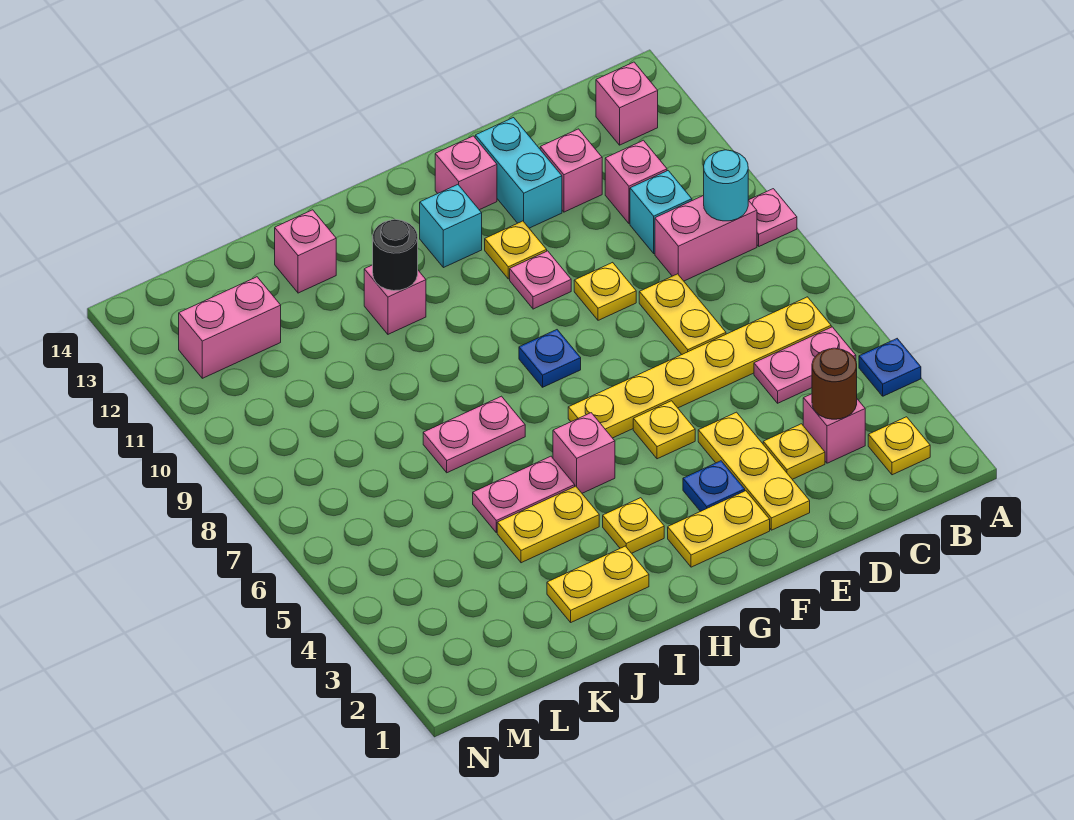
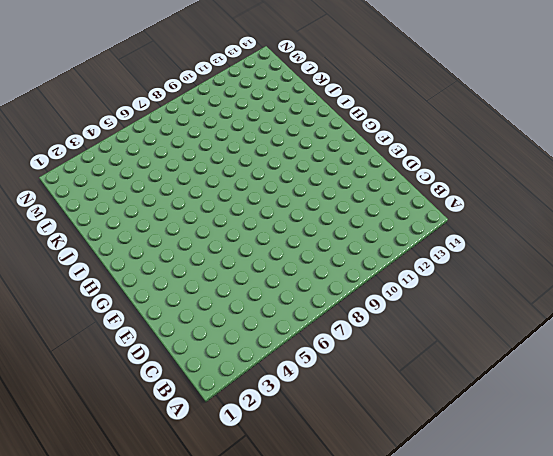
none -> blue plate A4 level 1
none -> pink plate A9 level 1
none -> yellow plate B2 level 1
none -> pink plate B5:C5 level 1

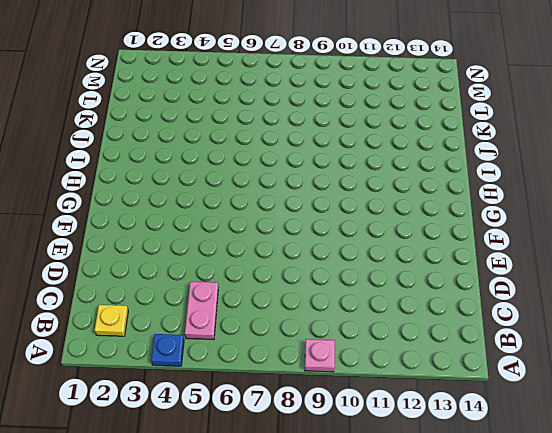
none -> yellow plate B6:G6 level 1
none -> pink brick B9:C9 level 1
none -> pink brick B13 level 1
none -> pink brick C3 level 1

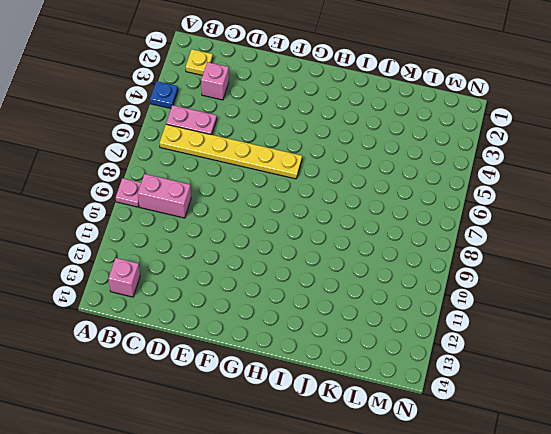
none -> cyan brick C10 level 1
none -> pink brick C11 level 1
none -> yellow plate D3 level 1
none -> yellow plate D7:D8 level 1

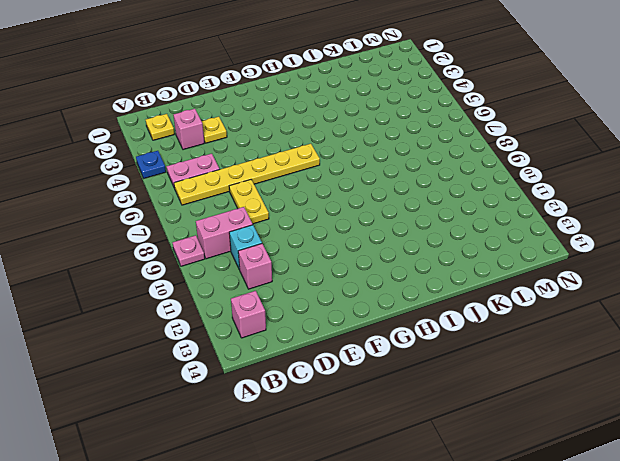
none -> pink brick D12 level 1
none -> yellow plate E2:E4 level 1
none -> yellow plate E9 level 1
none -> cyan brick E12:E13 level 1

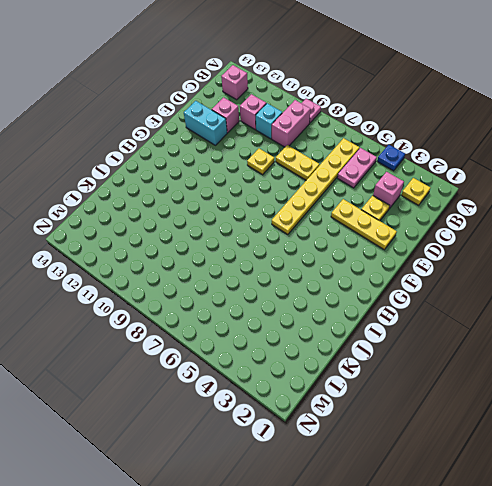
none -> yellow plate F2:G2 level 1
none -> blue plate F3 level 1
none -> yellow plate F5 level 1
none -> pink plate F10 level 1

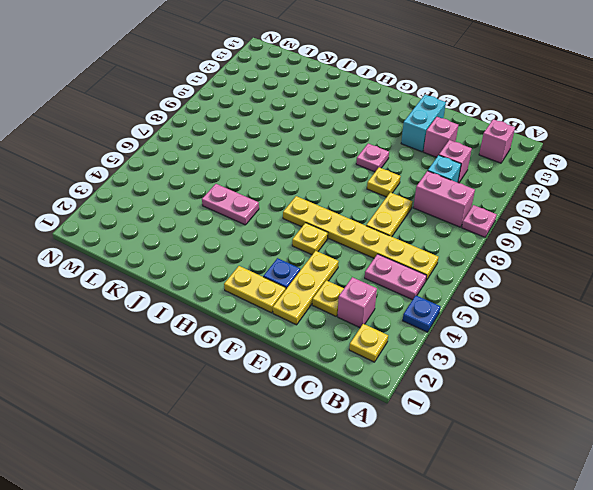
none -> yellow plate F11 level 1
none -> pink brick F13 level 1
none -> blue plate G8 level 1
none -> cyan brick G12 level 1

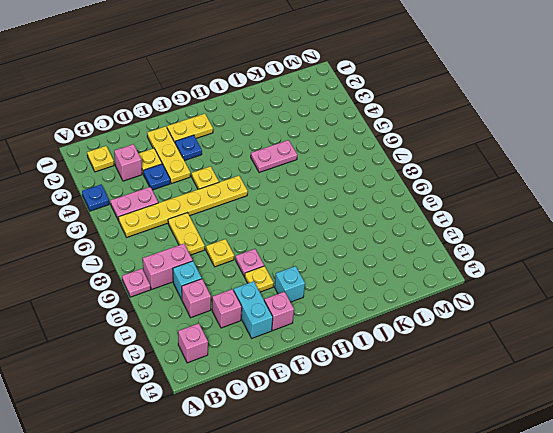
blue plate D4 level 1 -> blue plate G8 level 1
none -> yellow plate H3 level 1
none -> pink brick H5 level 1
none -> yellow plate I2:J2 level 1
none -> yellow plate I4:J4 level 1

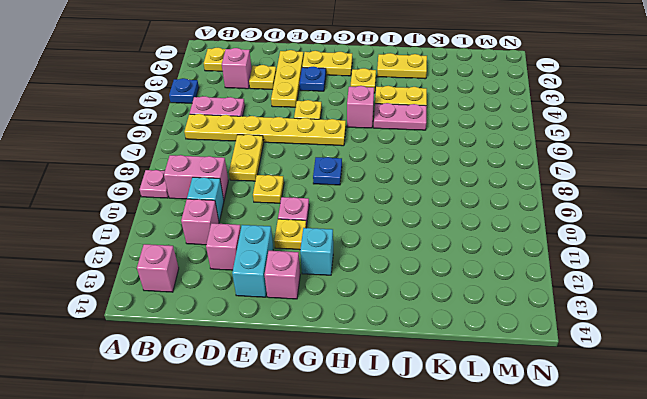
none -> pink plate I7:J7 level 1
none -> pink brick I11 level 1
none -> pink brick J13 level 1
none -> pink brick L12:M12 level 1

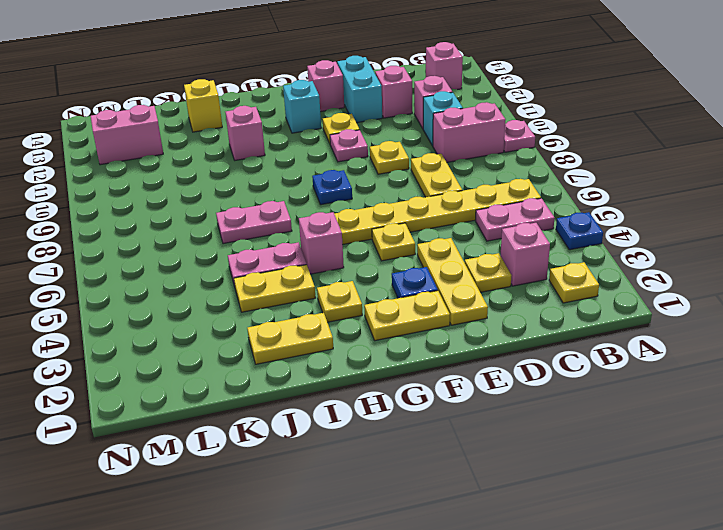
yellow brick J13 level 1 -> pink brick J13 level 1
none -> cyan round brick B9 level 2
none -> brown round brick C3 level 2
none -> black round brick I11 level 2

